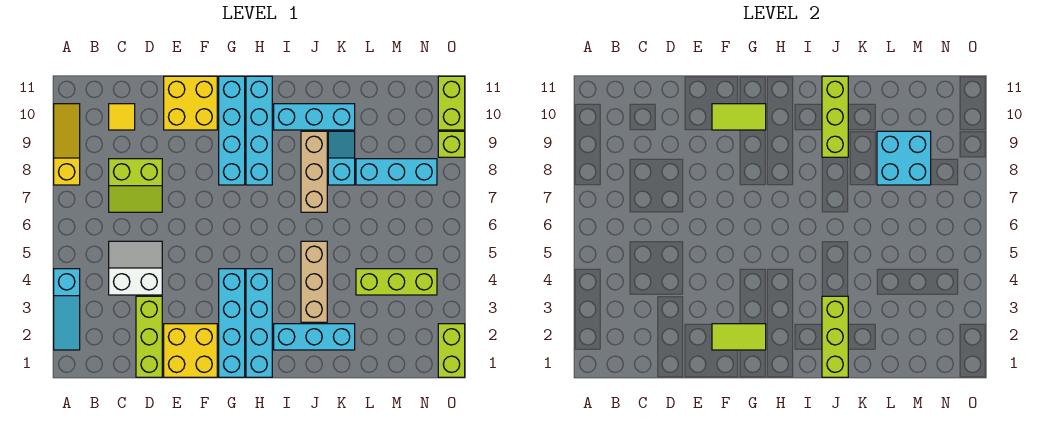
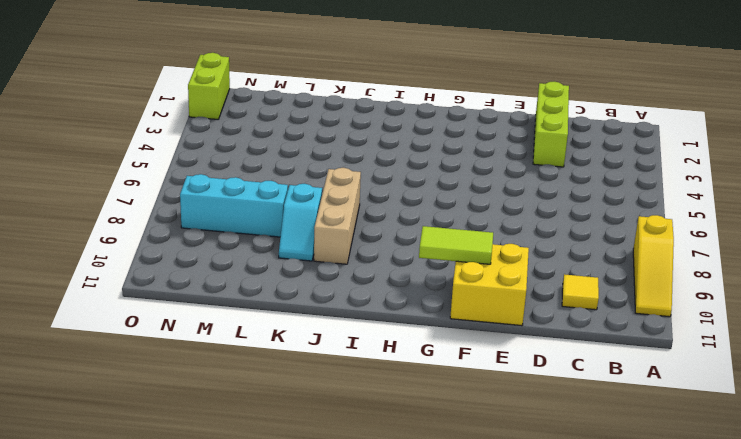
none -> cyan slope A2:A4 level 1 top 4
none -> white slope C4:D5 level 1 top 4
none -> lime slope C7:D8 level 1 top 8

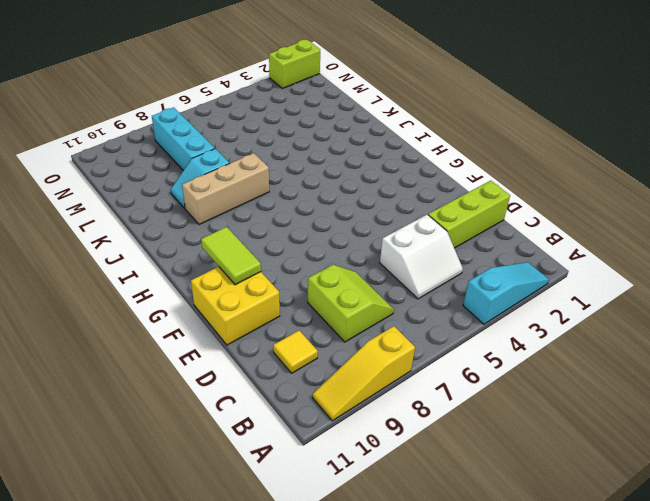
white slope C4:D5 level 1 top D -> white slope C4:D5 level 1 top 4
none -> yellow brick E1:F2 level 1
none -> cyan brick G1:G4 level 1
none -> cyan brick G8:G11 level 1

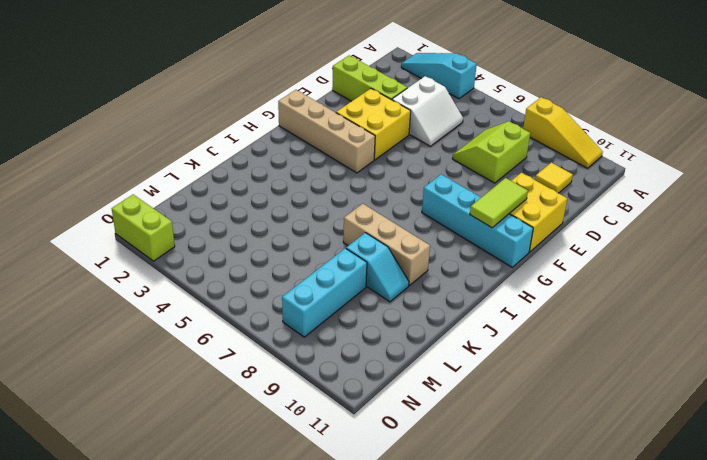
yellow brick E3:F4 level 1 -> yellow brick E1:F2 level 1
tan brick G1:G4 level 1 -> cyan brick G1:G4 level 1
none -> cyan brick H1:H4 level 1
none -> cyan brick H8:H11 level 1
none -> cyan brick I2:K2 level 1

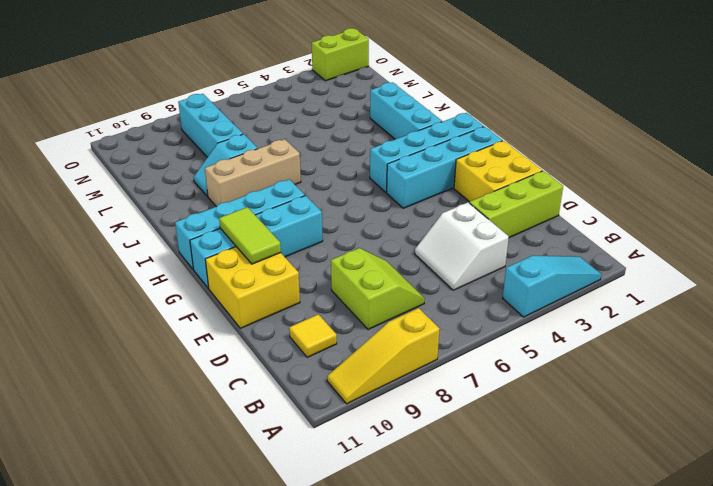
none -> cyan brick I10:K10 level 1
none -> tan brick J3:J5 level 1
none -> lime brick L4:N4 level 1

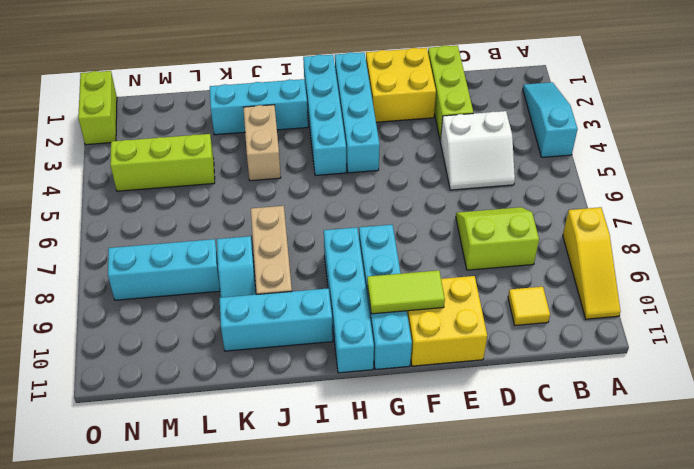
tan brick J3:J4 level 1 -> tan brick J3:J5 level 1
none -> lime brick O9 level 1
none -> lime brick O10:O11 level 1
none -> lime tile F2:G2 level 2

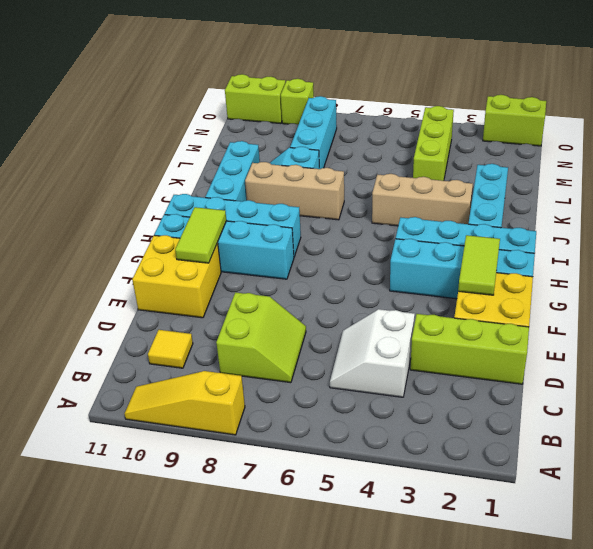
none -> cyan slope A2:A4 level 1 top 4
none -> lime brick J1:J3 level 2
none -> lime brick J9:J11 level 2

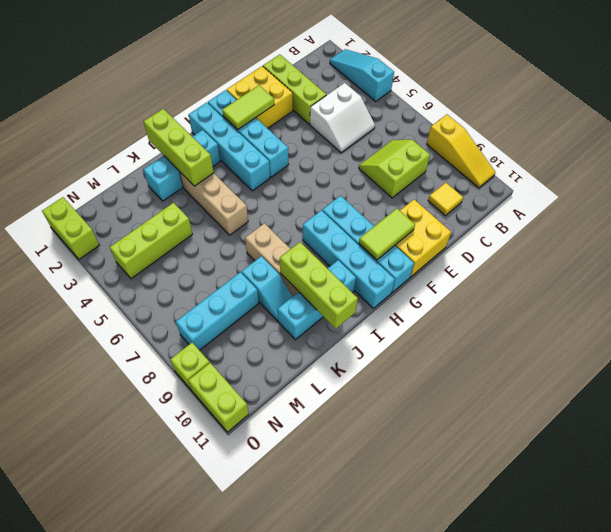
none -> cyan brick L8:M9 level 2

